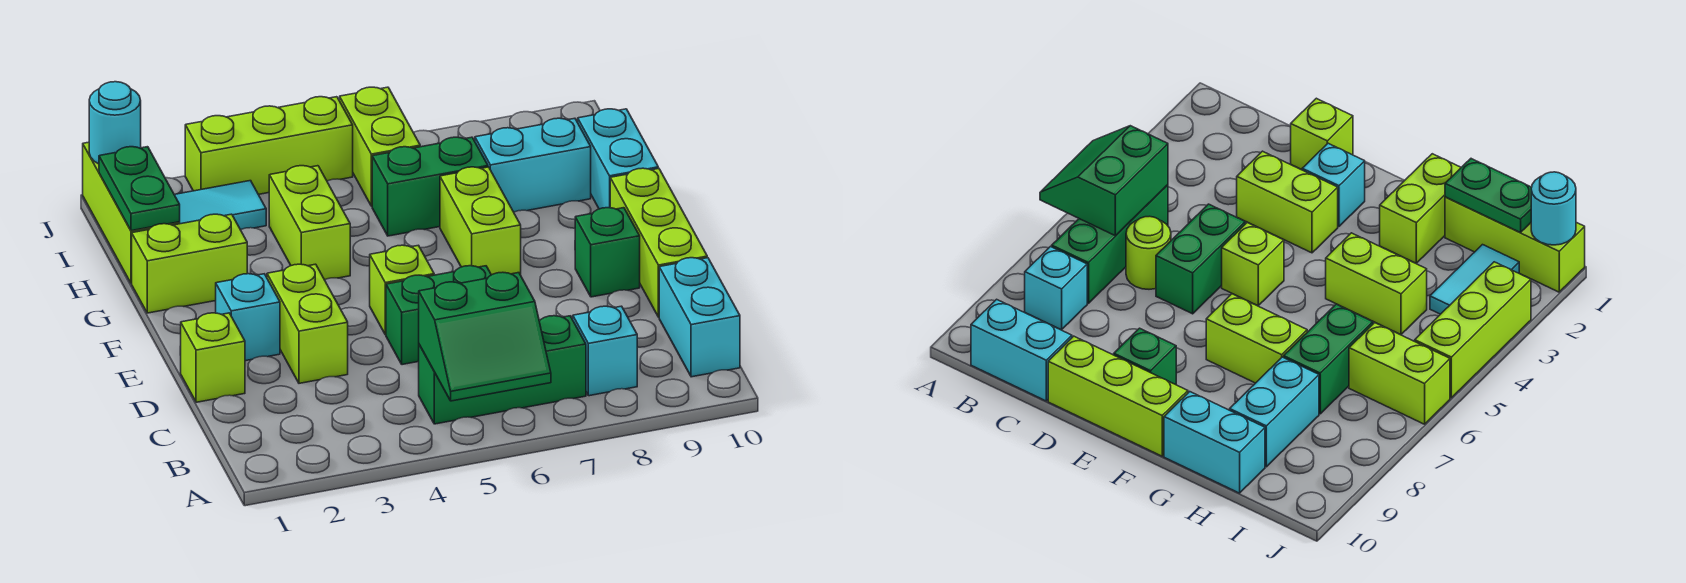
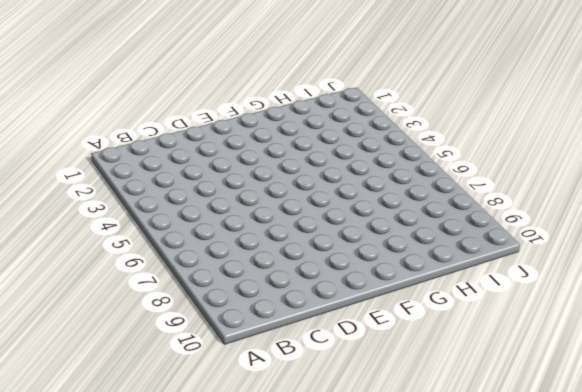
none -> green brick B5:B7 level 1
none -> cyan brick B8 level 1
none -> cyan brick B10:C10 level 1

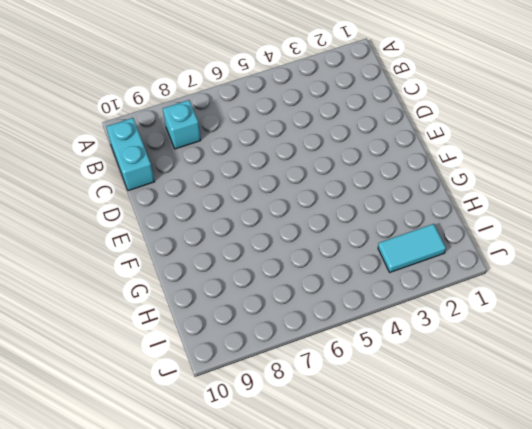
none -> green brick B5:B7 level 1
none -> lime round brick C6 level 1
none -> lime brick D1 level 1

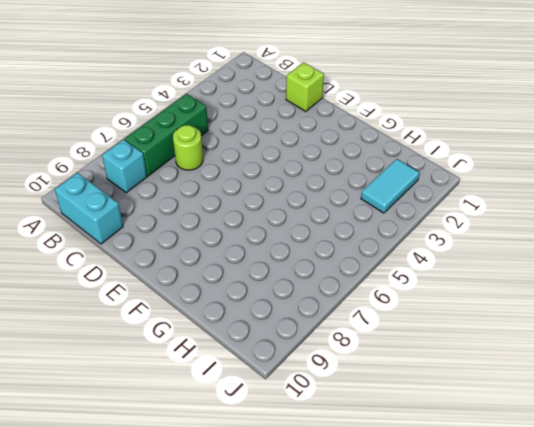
none -> lime brick D3:E3 level 1
none -> green brick D5:D6 level 1
none -> lime brick D10:F10 level 1

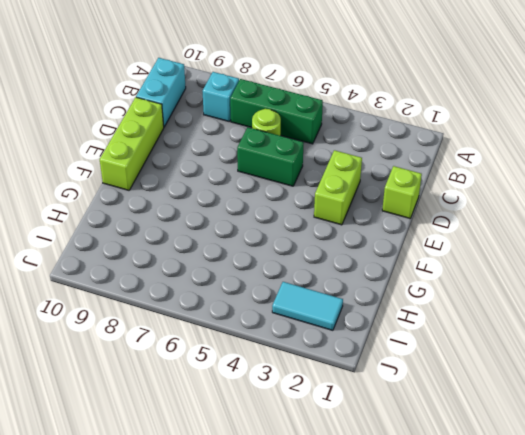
none -> cyan brick E2 level 1
none -> lime brick E5 level 1
none -> green brick E9 level 1

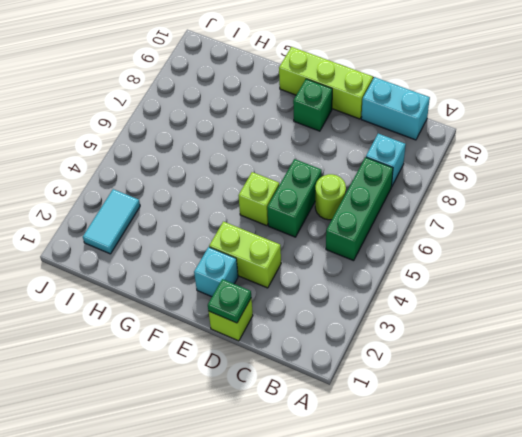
green plate D1 level 2 -> none
none -> lime brick F7:G7 level 1
none -> lime brick G1:G2 level 1
none -> lime brick G4:H4 level 1

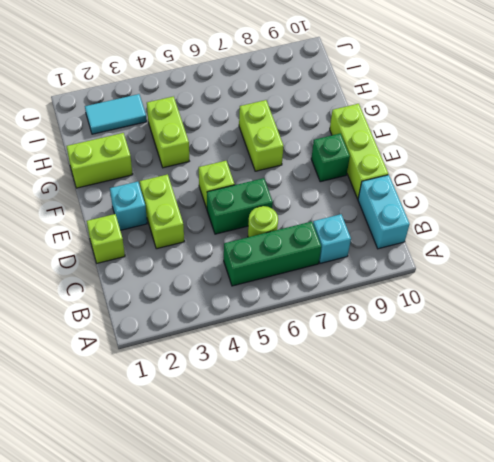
none -> cyan brick G10:H10 level 1
none -> lime brick H1:J1 level 1
none -> green brick H6:H7 level 1

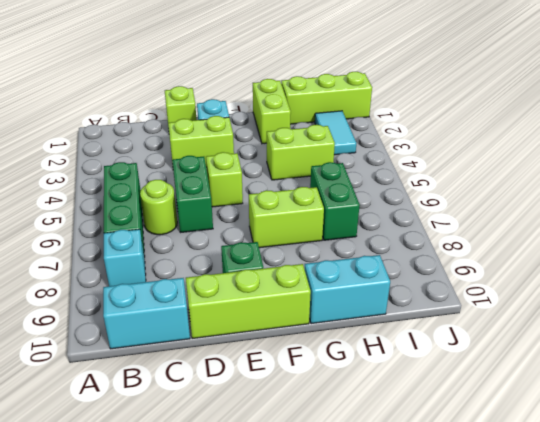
none -> cyan brick H8:H9 level 1
none -> lime brick I6:J6 level 1
none -> lime brick J3:J5 level 1

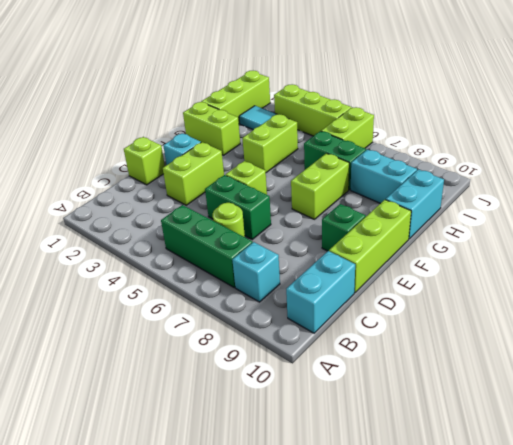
none -> green slope A5:B6 level 2 top B
none -> green plate H1:I1 level 2
none -> cyan round brick J1 level 2

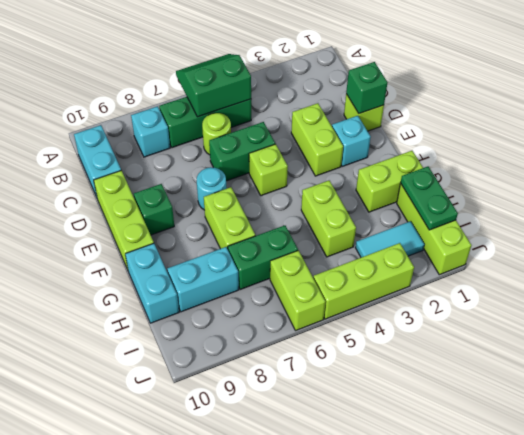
green brick D1 level 2 -> none
cyan round brick E7 level 1 -> cyan round brick J1 level 2

